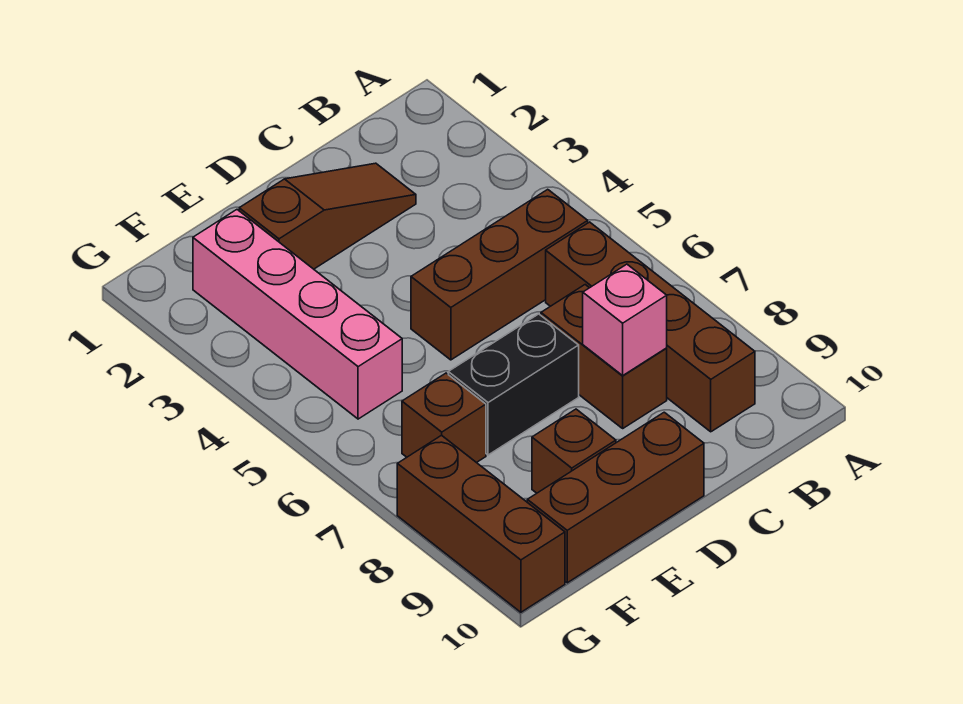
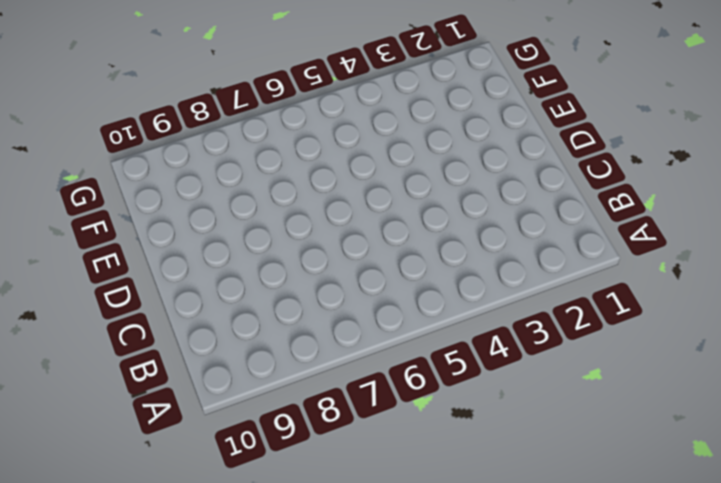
none -> brown brick B5:D5 level 1
none -> brown brick B6:B9 level 1

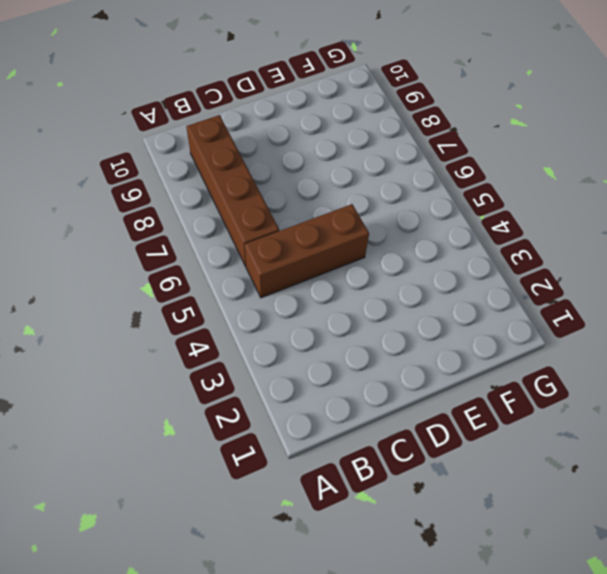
none -> brown slope C2:E2 level 1 top E
none -> brown brick C7:C8 level 1

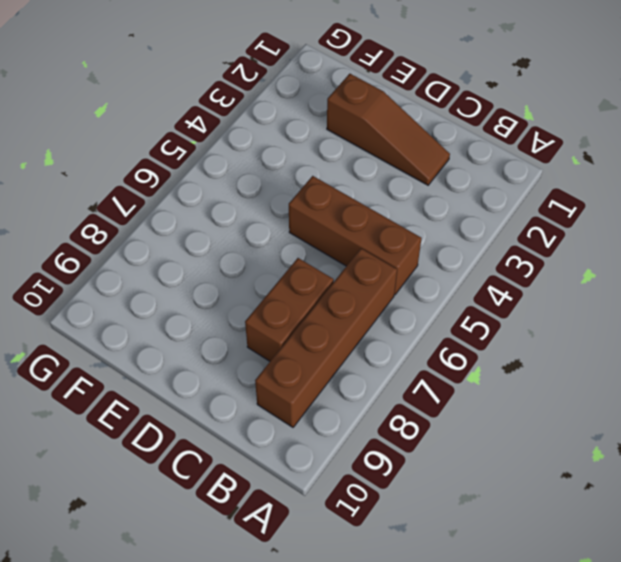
none -> black brick D7:E7 level 1
none -> brown brick D10:F10 level 1

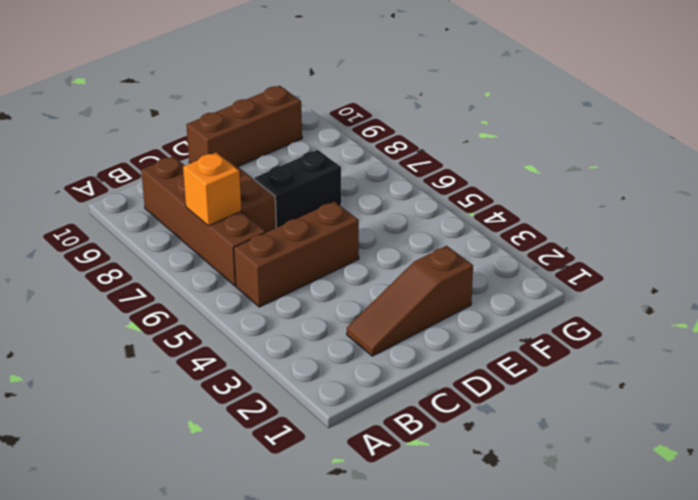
orange brick B7 level 2 -> none
none -> brown brick E9 level 1
none -> pink brick F2:F5 level 1

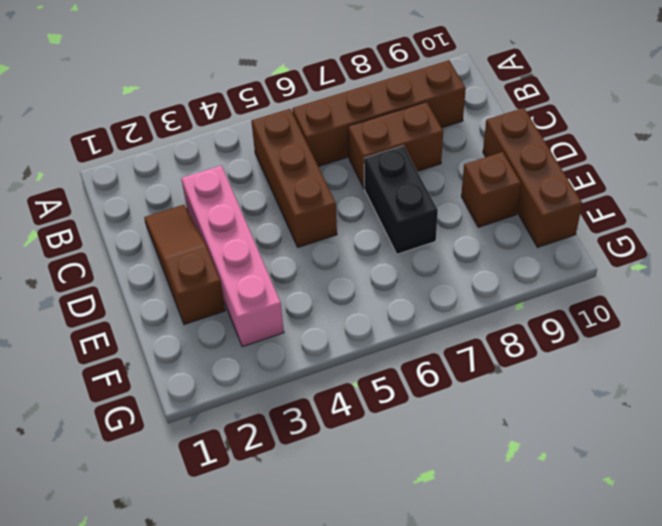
pink brick C3:F3 level 1 -> pink brick F2:F5 level 1
none -> brown brick F7 level 1
none -> brown brick G8:G10 level 1

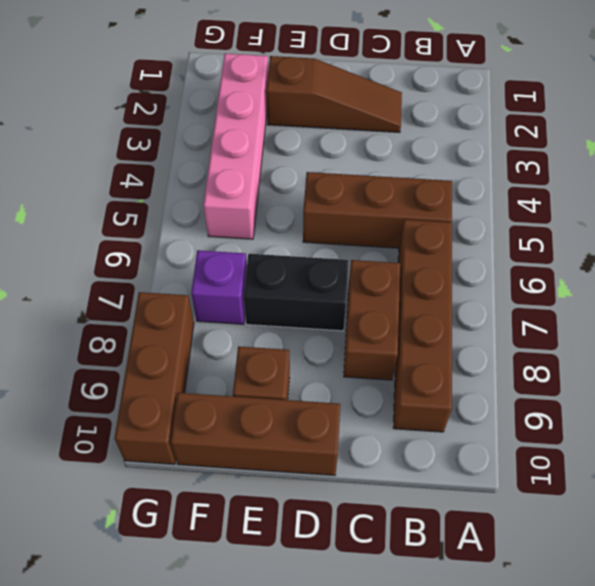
purple brick F7 level 1 -> brown brick F7 level 1
none -> pink brick C8 level 2

